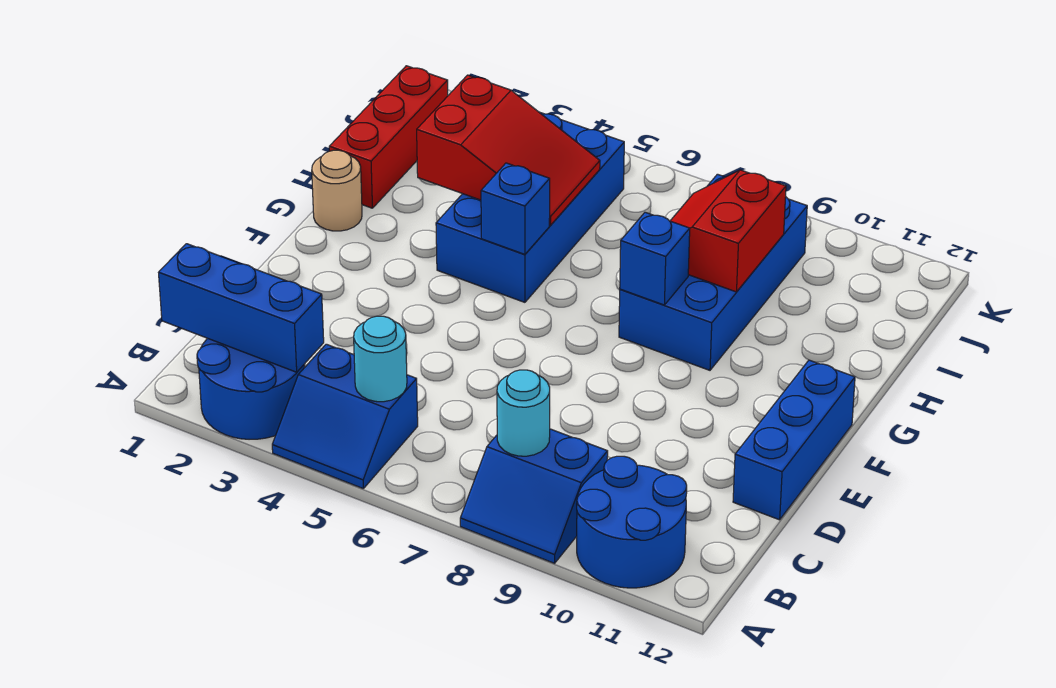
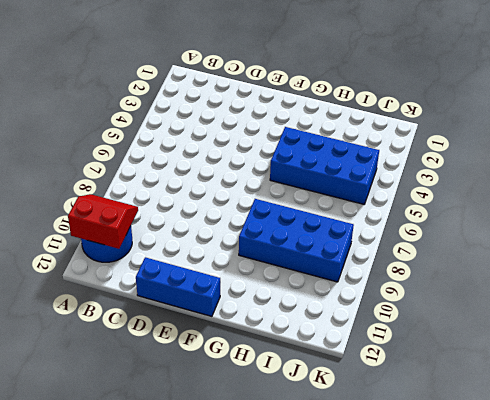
red slope A10:B11 level 2 top 11 -> red slope H8:I9 level 2 top 9
none -> blue round brick A2:B3 level 1
none -> blue slope A4:B5 level 1 top B
none -> blue slope A8:B9 level 1 top B

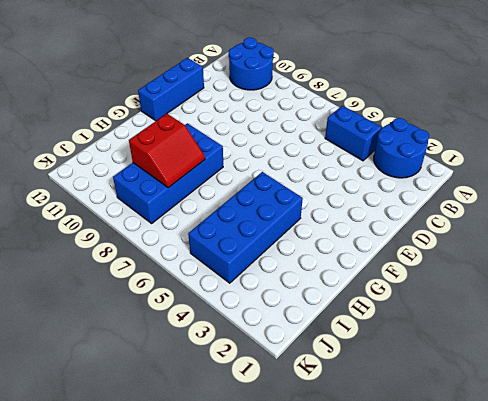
none -> blue slope A8:B9 level 1 top B
none -> tan round brick G1 level 1
none -> red brick H1:J1 level 1

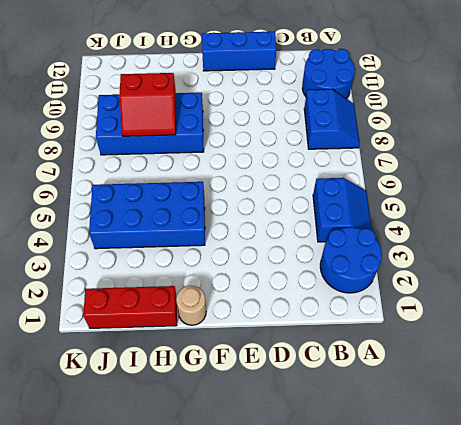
none -> blue brick B1:B3 level 2
none -> cyan round brick B5 level 2
none -> cyan round brick B8 level 2

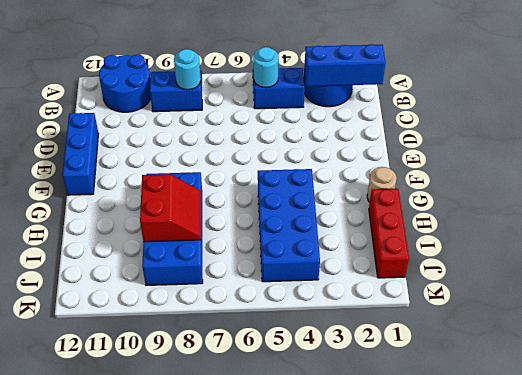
none -> blue brick G5 level 2
none -> blue brick G8 level 2
none -> red slope H3:I5 level 2 top 3

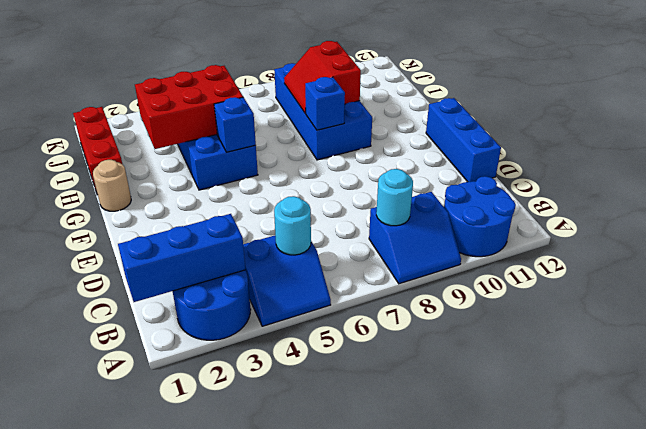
red brick H3:I5 level 2 -> red slope H3:I5 level 2 top 3

